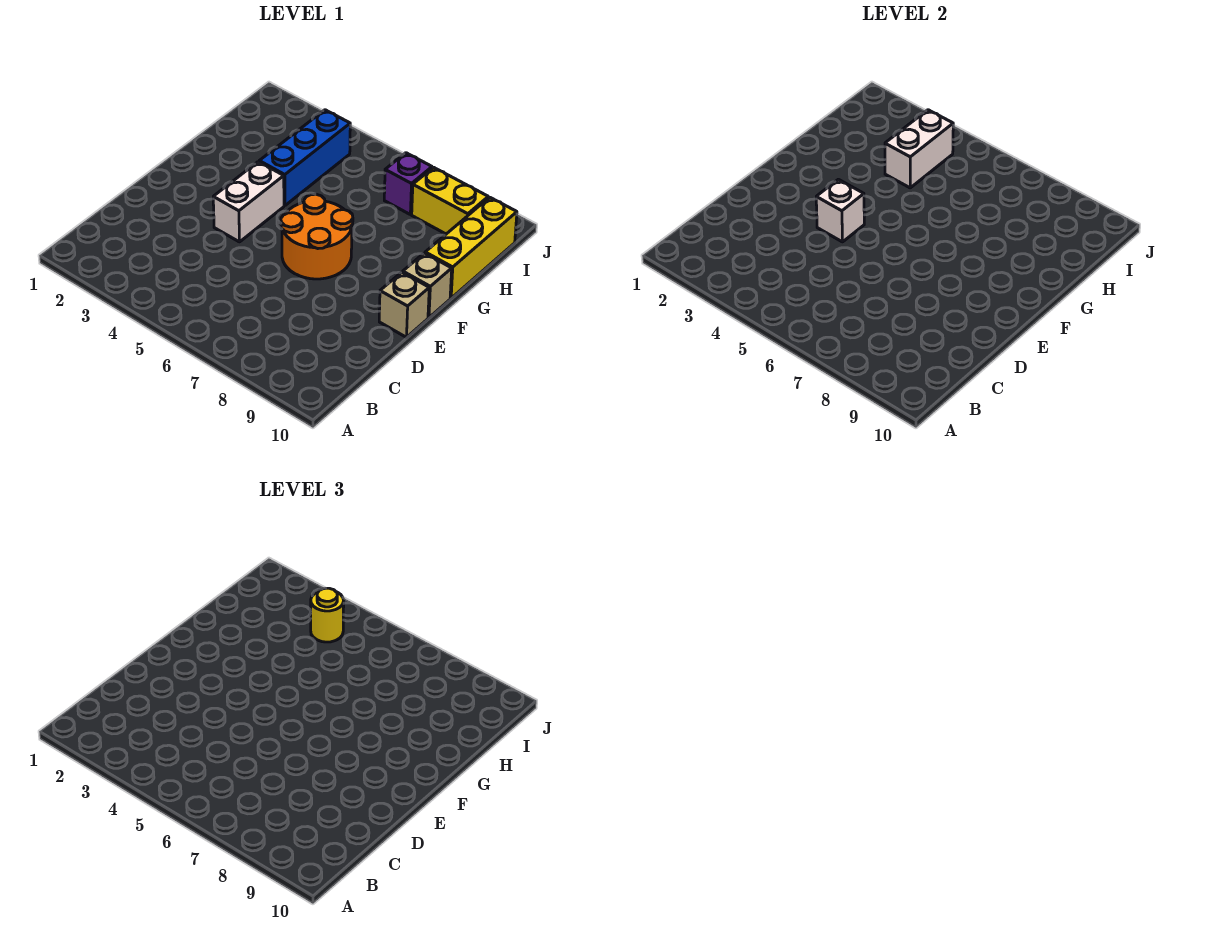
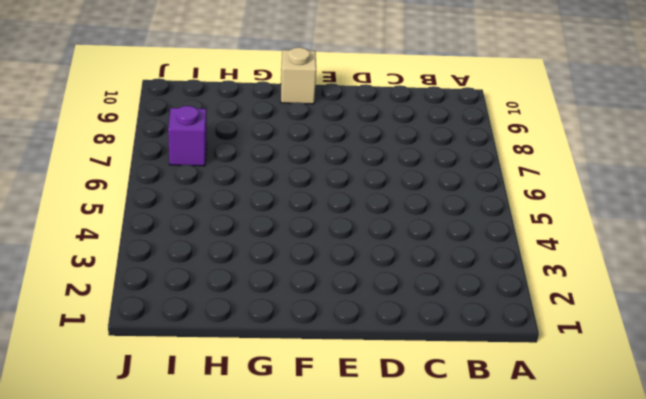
none -> white brick E4:F4 level 1
none -> orange round brick E6:F7 level 1

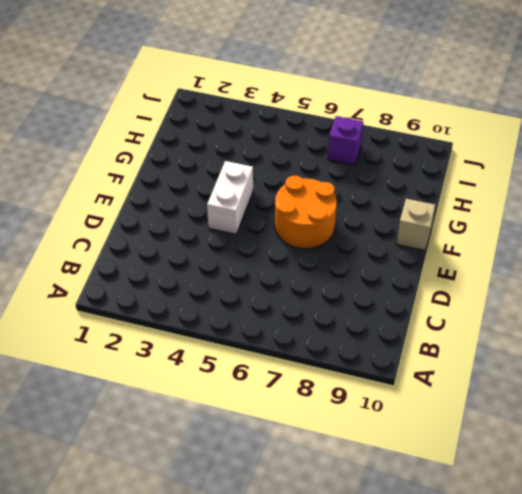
none -> tan brick E10 level 1
none -> blue brick G4:I4 level 1

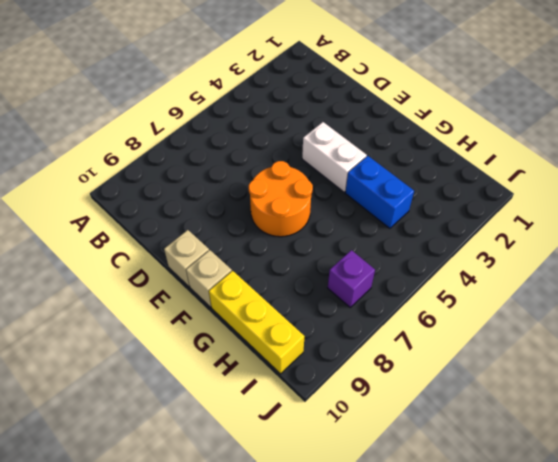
blue brick G4:H4 level 1 -> blue brick G4:I4 level 1
none -> yellow brick I8:I9 level 1
none -> white brick E4 level 2

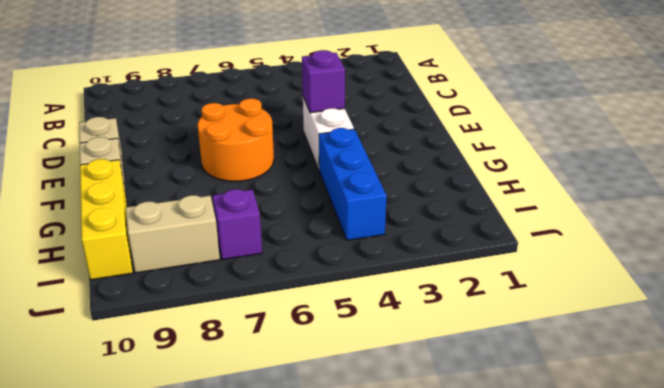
purple brick E4 level 2 -> white brick E4 level 2
tan brick I8:I9 level 1 -> yellow brick I8:I9 level 1
none -> white brick H4:I4 level 2
none -> yellow round brick I4 level 3

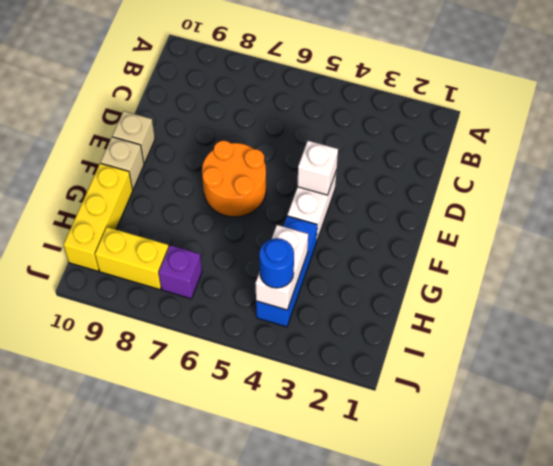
blue round brick I4 level 3 -> yellow round brick I4 level 3

